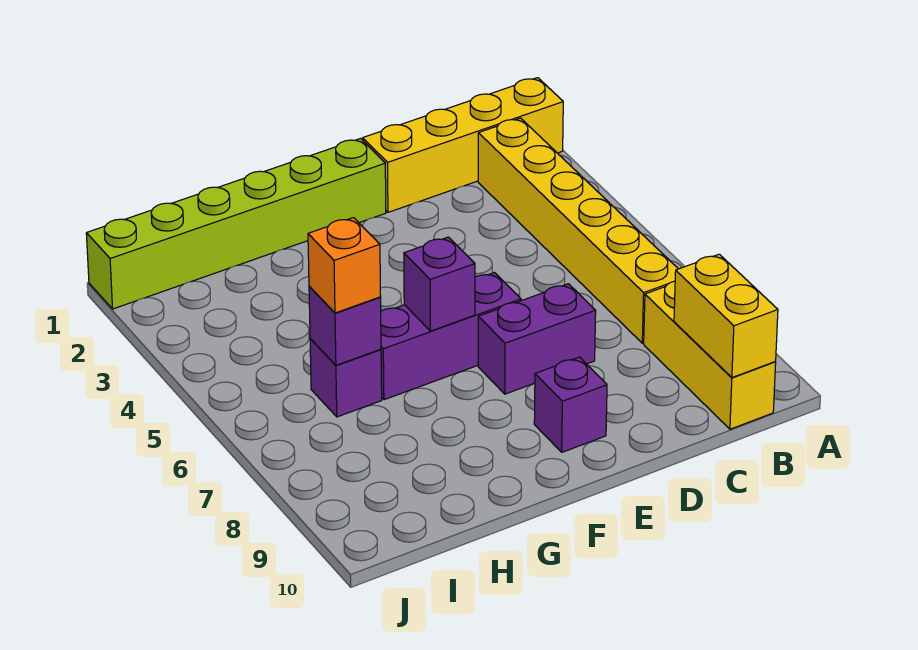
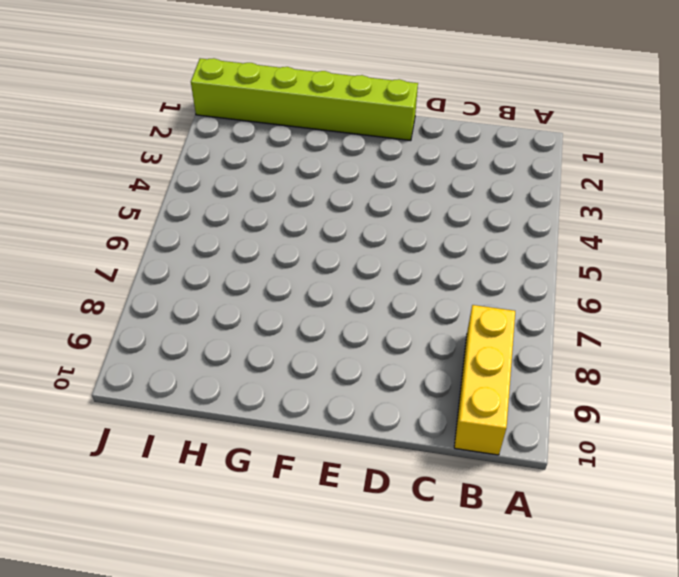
none -> yellow brick A1:D1 level 1
none -> yellow brick B2:B7 level 1
none -> purple brick D7:E7 level 1

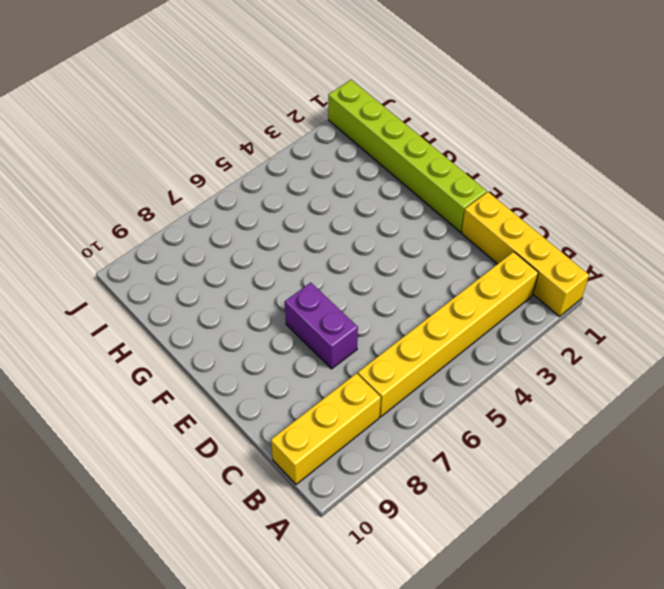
none -> purple brick E6:G6 level 1
none -> purple brick E9 level 1
none -> purple brick H6 level 1

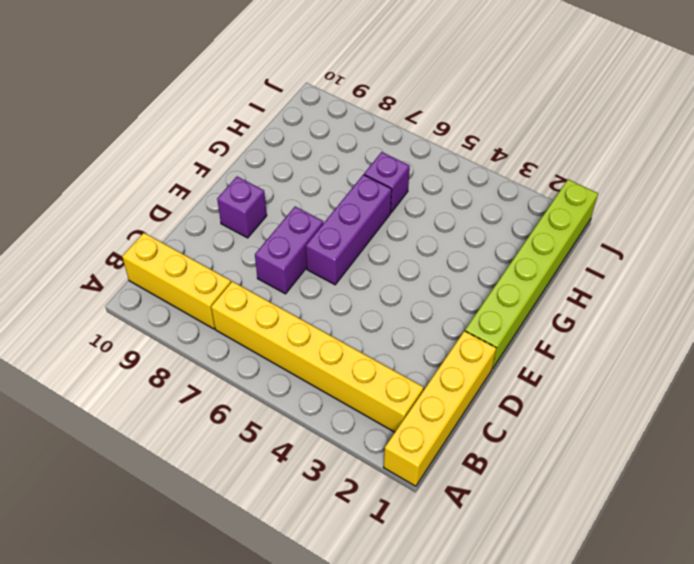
none -> yellow brick B9:B10 level 2
none -> purple brick F6 level 2
none -> purple brick H6 level 2

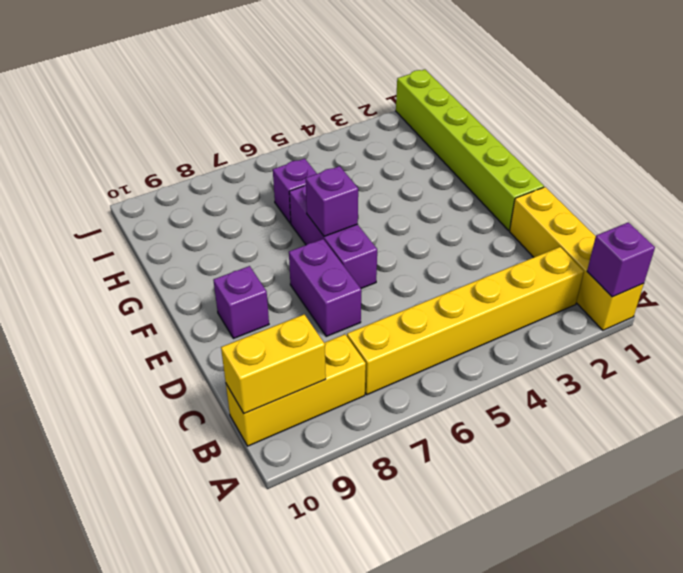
purple brick A1 level 2 -> purple brick H6 level 2
none -> orange brick H6 level 3

